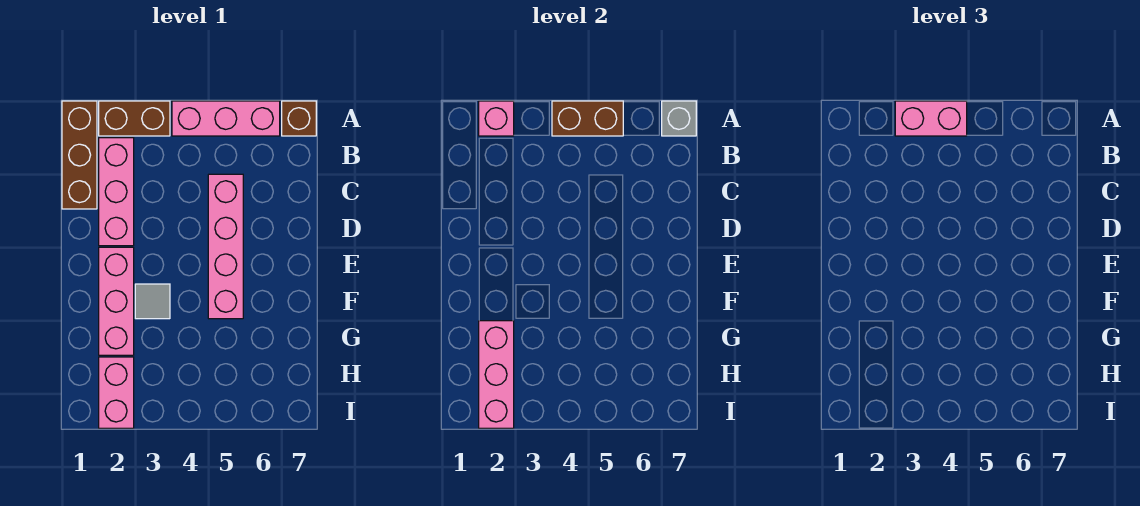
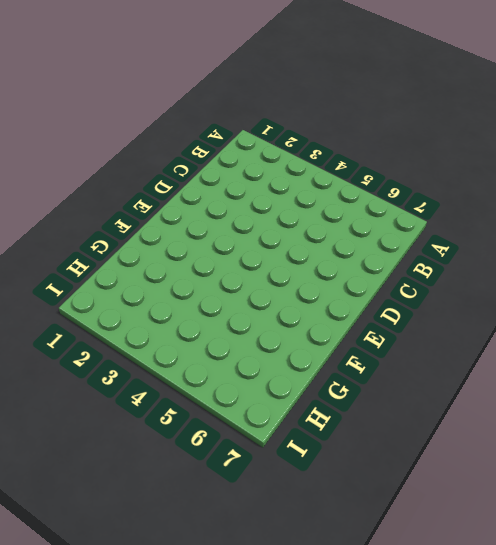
none -> brown brick A1:C1 level 1
none -> brown brick A2:A3 level 1
none -> pink brick A4:A6 level 1

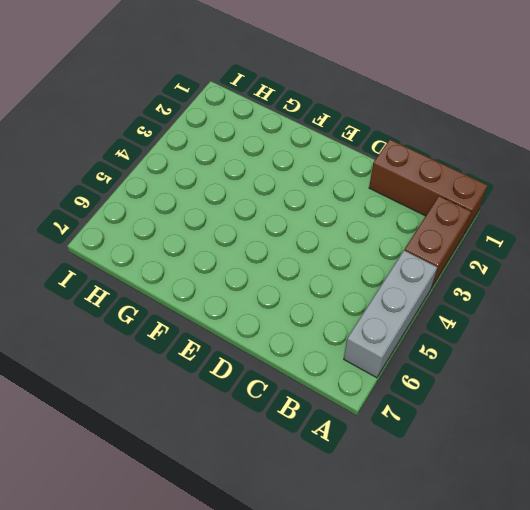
grey brick A4:A6 level 1 -> pink brick A4:A6 level 1
none -> brown brick A7 level 1
none -> pink brick B2:D2 level 1
none -> pink brick C5:F5 level 1

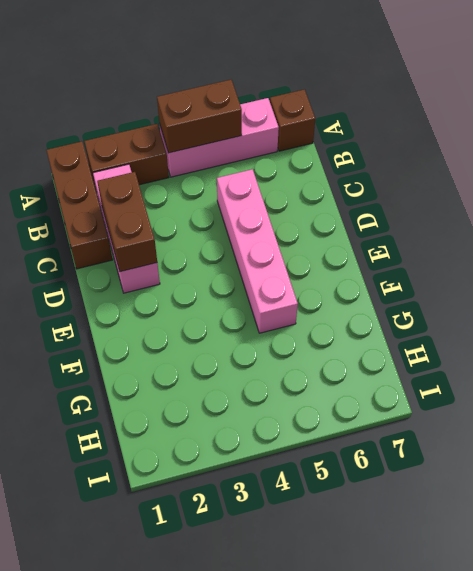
brown brick C2:D2 level 2 -> none
none -> pink brick E2:G2 level 1
none -> grey tile F3 level 1
none -> pink brick H2:I2 level 1

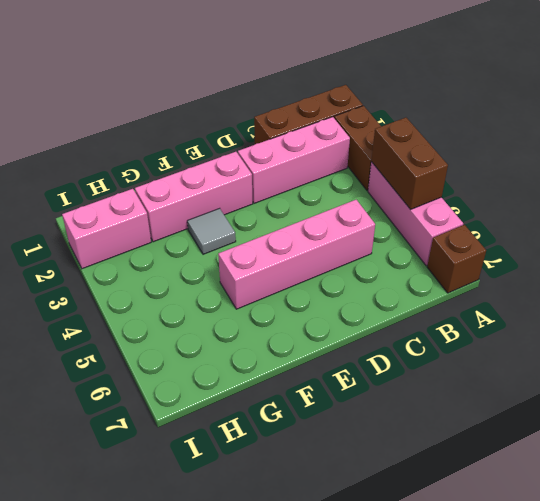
none -> pink brick A2 level 2
none -> grey brick A7 level 2
none -> pink brick G2:I2 level 2

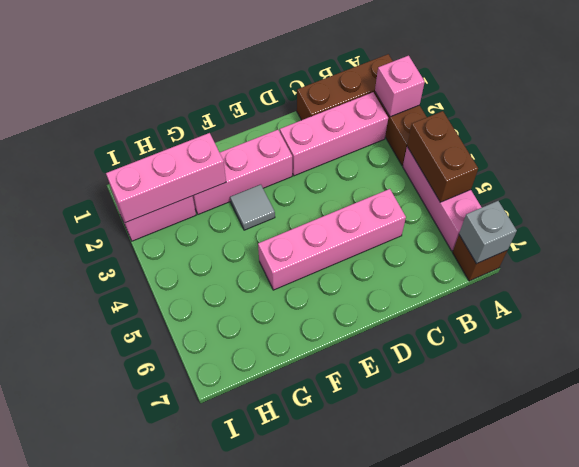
none -> pink brick A3:A4 level 3

